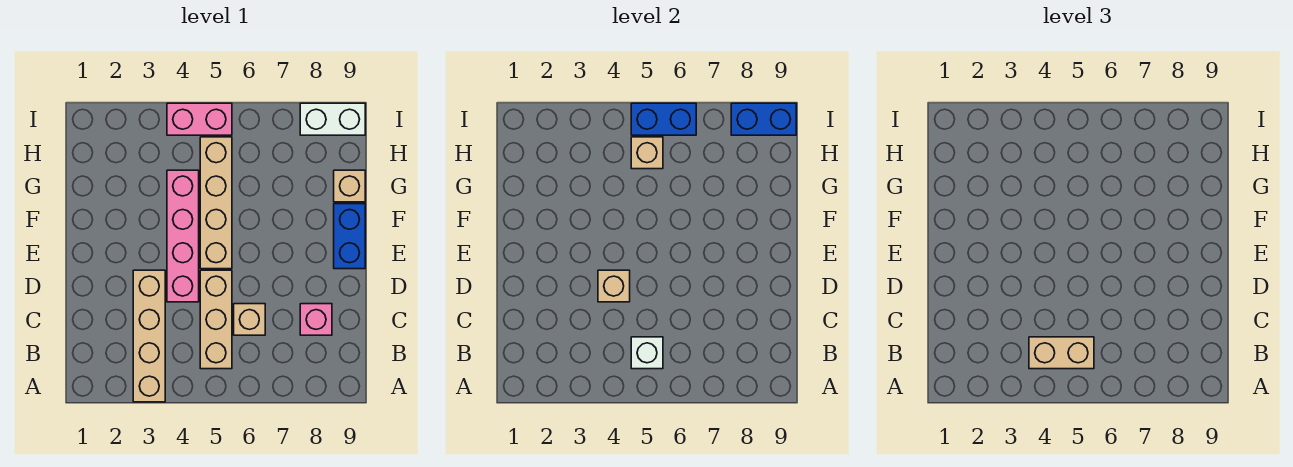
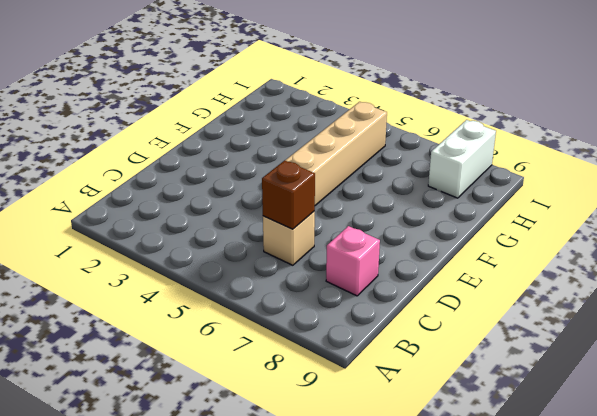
brown brick C6 level 2 -> none
white brick H8:I8 level 1 -> white brick I8:I9 level 1
none -> tan brick A3:D3 level 1
none -> tan brick B5:D5 level 1
none -> pink brick D4:G4 level 1

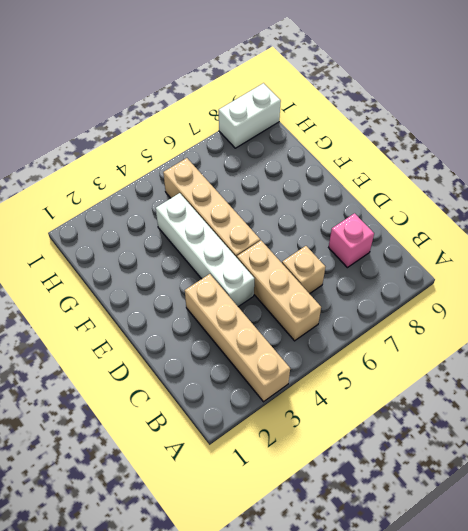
white brick D4:G4 level 1 -> pink brick D4:G4 level 1
none -> blue brick E9:F9 level 1
none -> tan brick G9 level 1
none -> pink brick I4:I5 level 1

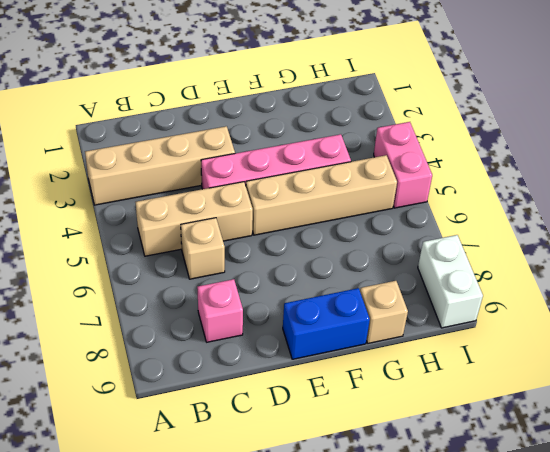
none -> white brick B5 level 2
none -> tan brick D4 level 2
none -> tan brick H5 level 2

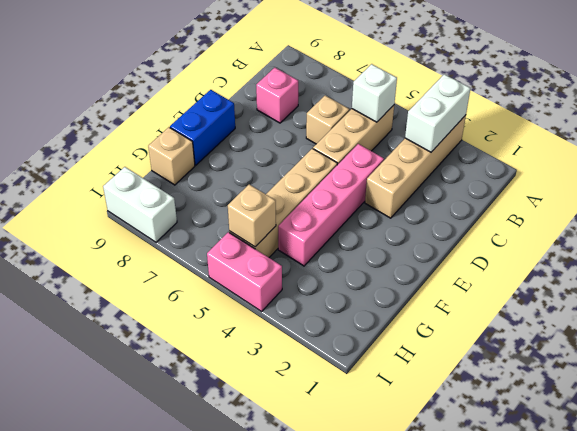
white brick A3:B3 level 2 -> none
none -> tan brick D4 level 2
none -> blue brick I5:I6 level 2
none -> blue brick I8:I9 level 2

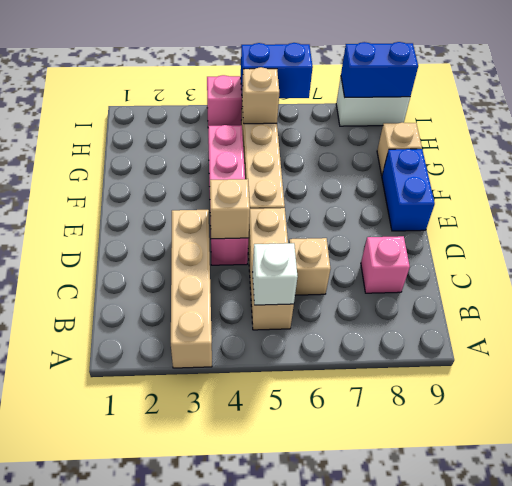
none -> tan brick B4:B5 level 3

